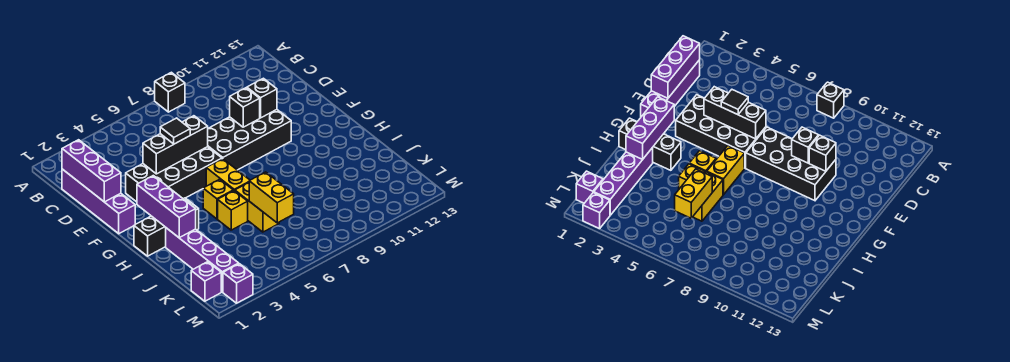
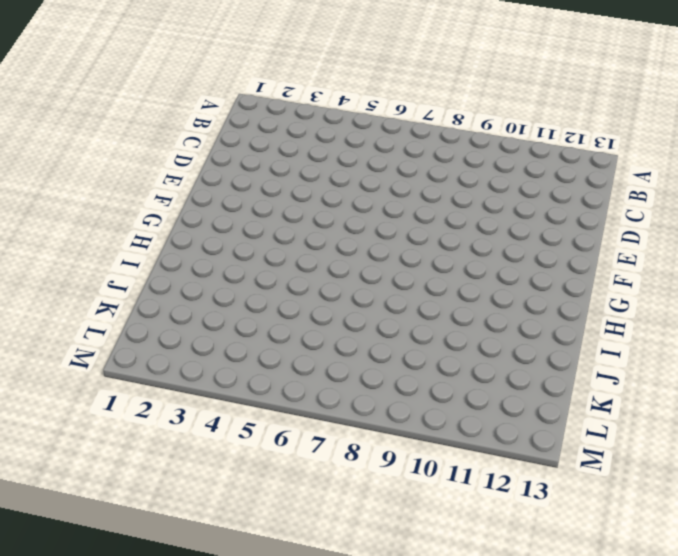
none -> black brick A8 level 1
none -> purple brick C1:F1 level 1
none -> black brick E3:F6 level 1

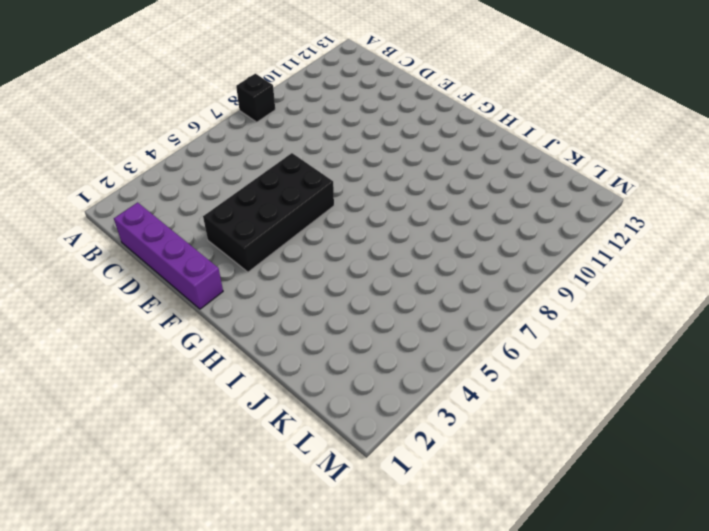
none -> black brick E7:F10 level 1
none -> yellow brick G6:H6 level 1
none -> black brick H1:H3 level 1

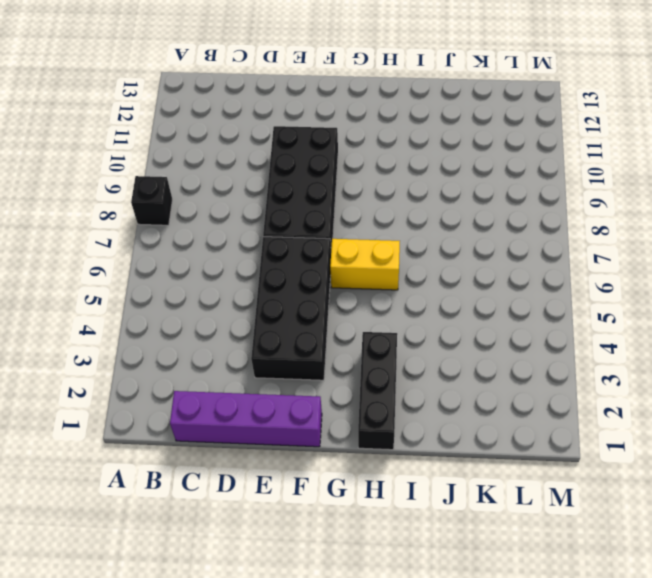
none -> yellow brick H5 level 1
none -> purple brick I2:L2 level 1
none -> yellow brick I5 level 1

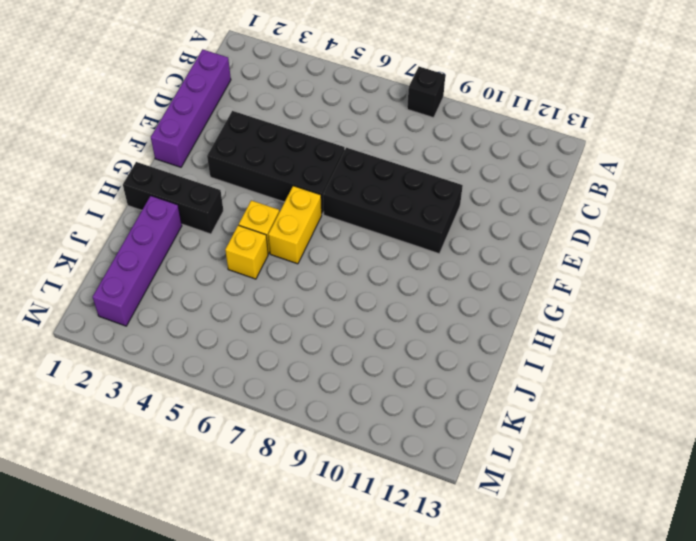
none -> yellow brick I6:J6 level 1
none -> purple brick L1 level 1
none -> purple brick M2 level 1

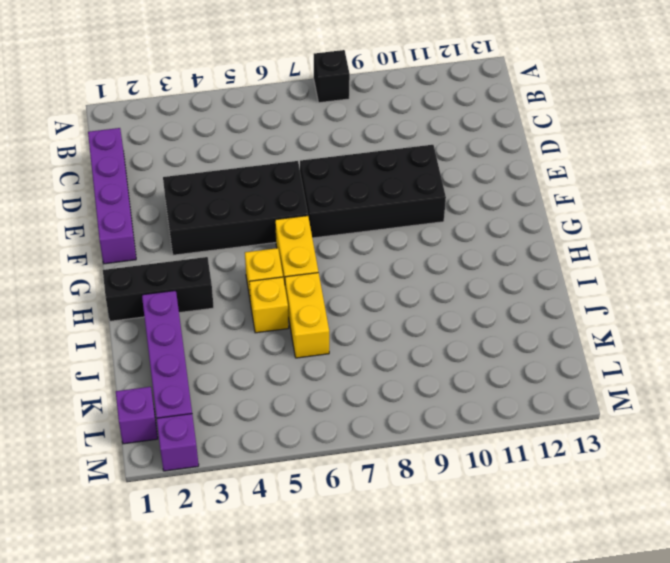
none -> purple brick C1:E1 level 2
none -> black brick E4:E6 level 2
none -> black brick E9 level 2

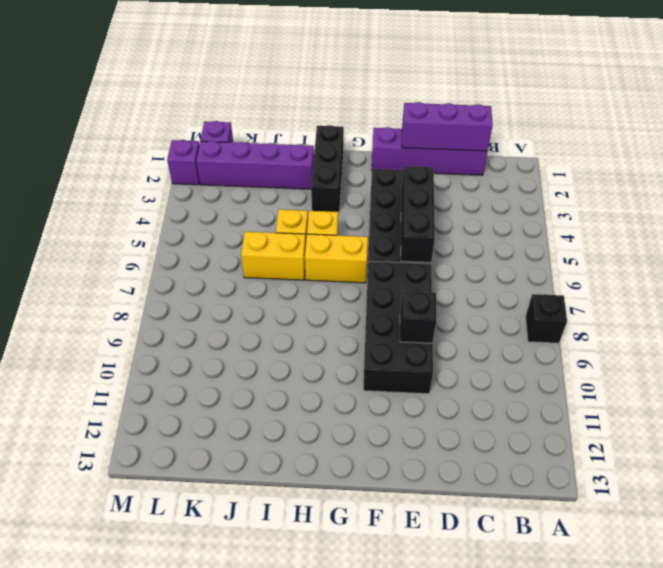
none -> black brick E10 level 2
none -> purple brick G2:I2 level 2
none -> yellow brick J6:K6 level 2

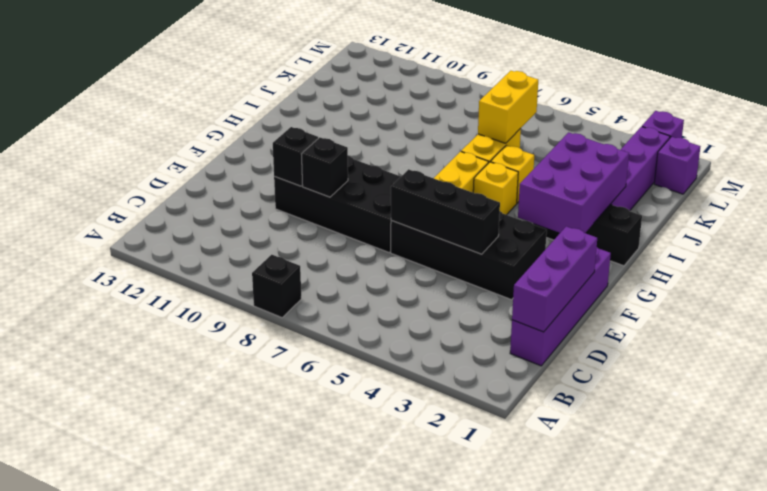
purple brick G2:I3 level 2 -> purple brick G2:I2 level 2
none -> black tile E5 level 3

